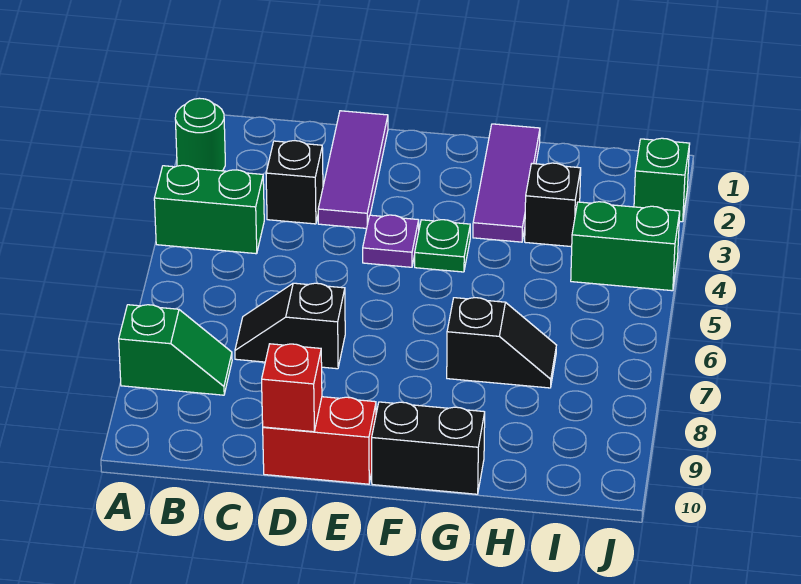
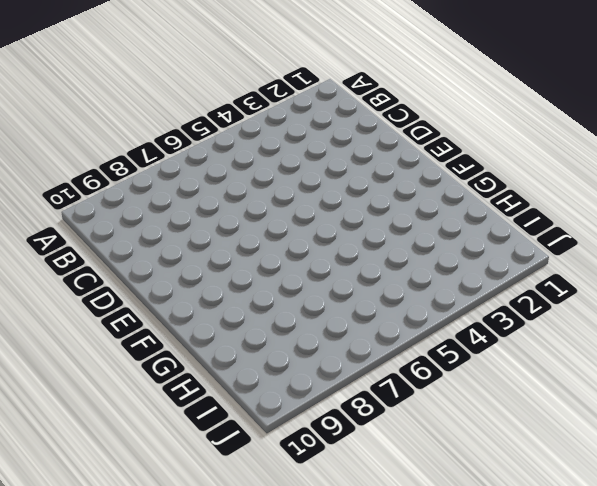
none -> green round brick A2 level 1
none -> green brick A4:B4 level 1
none -> green slope A8:B8 level 1 top A

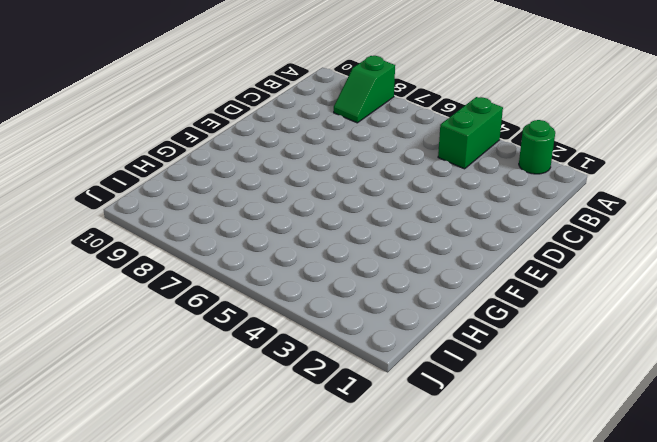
none -> black brick C3 level 1
none -> black slope C7:D7 level 1 top D
none -> purple tile D1:D3 level 1

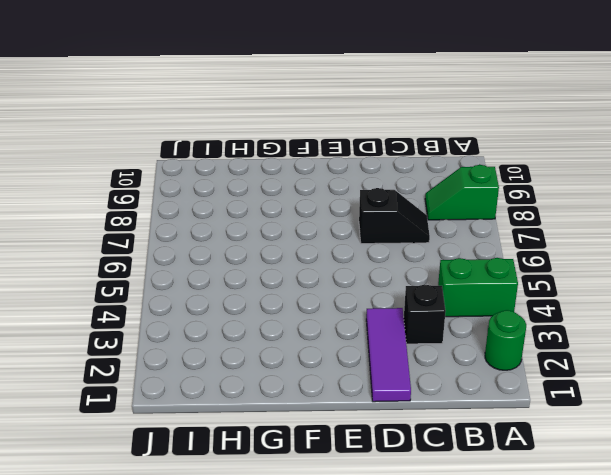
none -> red brick D10:E10 level 1
none -> purple plate E4 level 1
none -> green plate F4 level 1

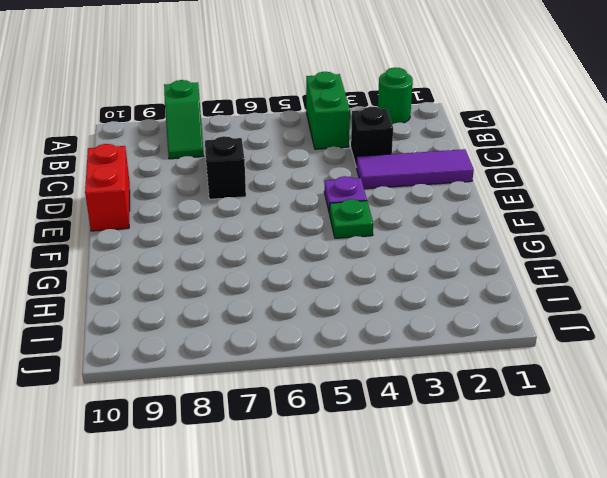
none -> black brick F10:G10 level 1
none -> purple tile G1:G3 level 1
none -> black slope G7:H7 level 1 top G

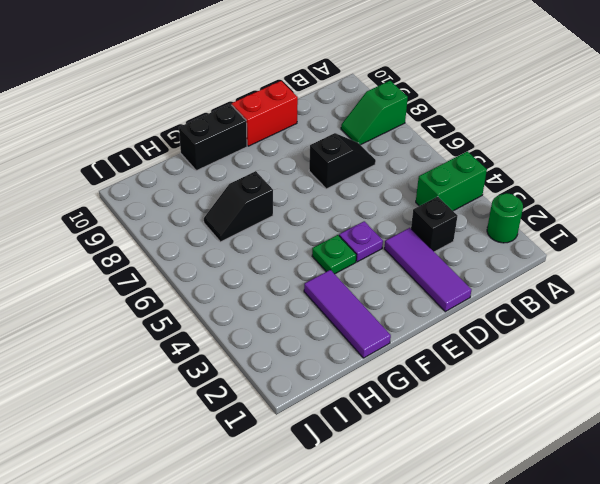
none -> black brick H3 level 1
none -> green brick I4:J4 level 1
none -> green brick J2 level 1

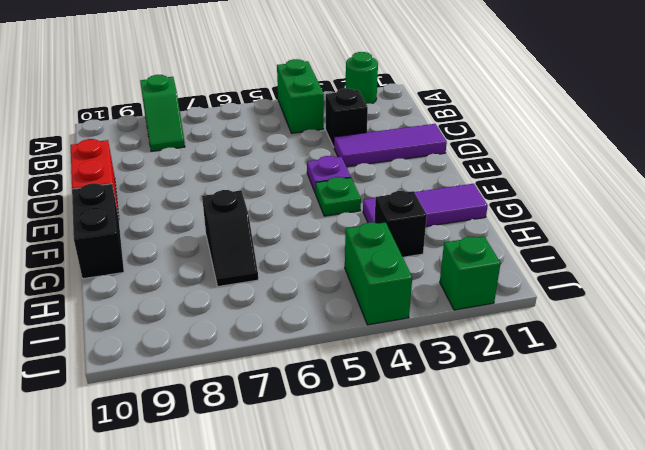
none -> black slope C7:D7 level 1 top D
none -> red brick D10 level 2

